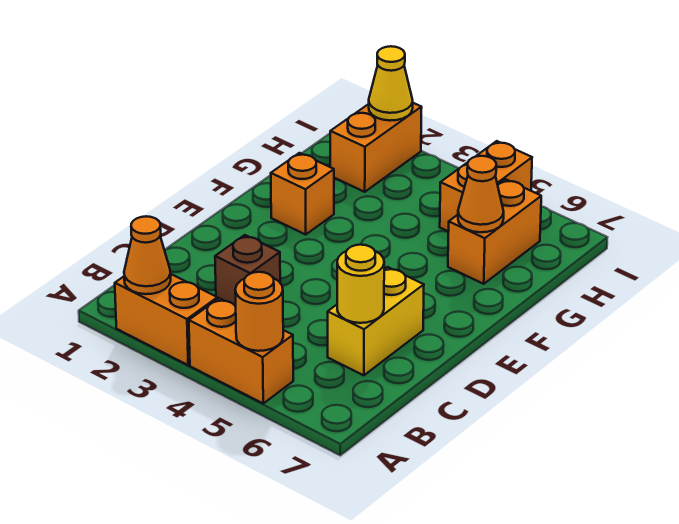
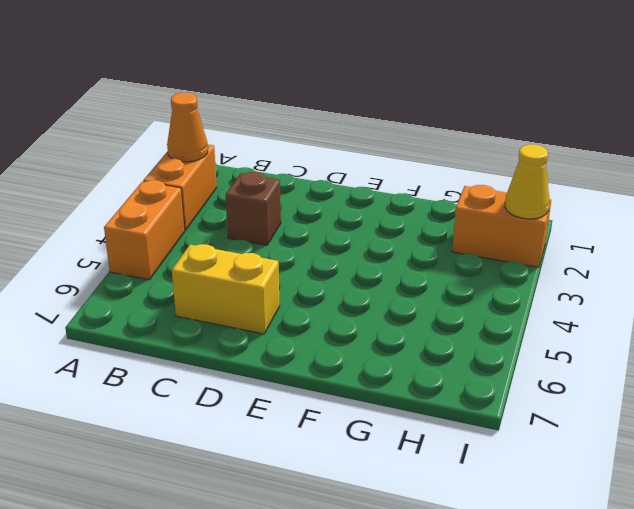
none -> orange brick F2 level 1
none -> orange brick G6:H6 level 1
none -> orange brick H5:I5 level 1

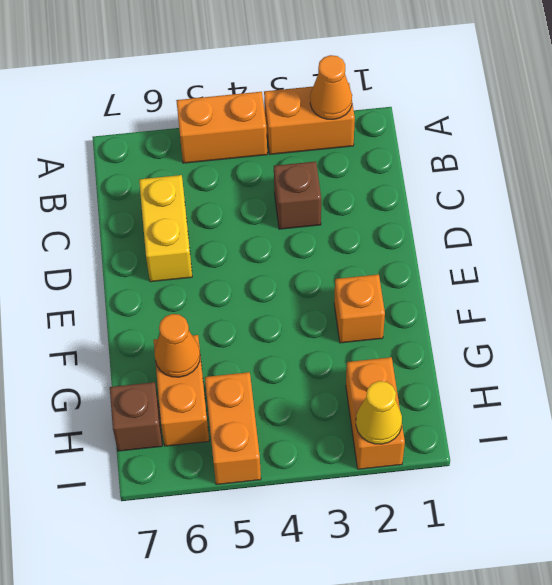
brown brick H7 level 1 -> none
none -> orange round brick A5 level 2
none -> yellow round brick C6 level 2

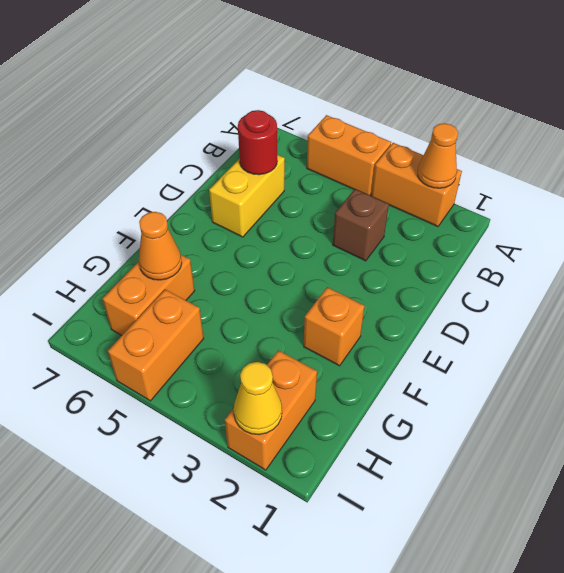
red round brick C6 level 2 -> yellow round brick C6 level 2
none -> orange round brick A5 level 2

